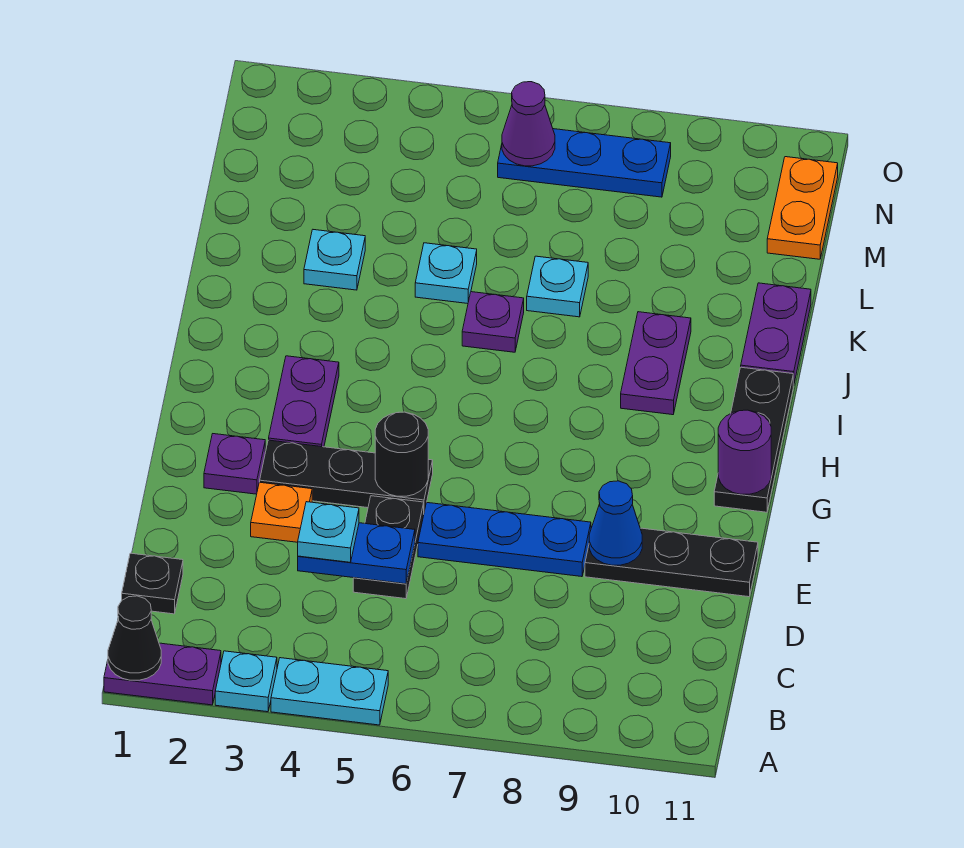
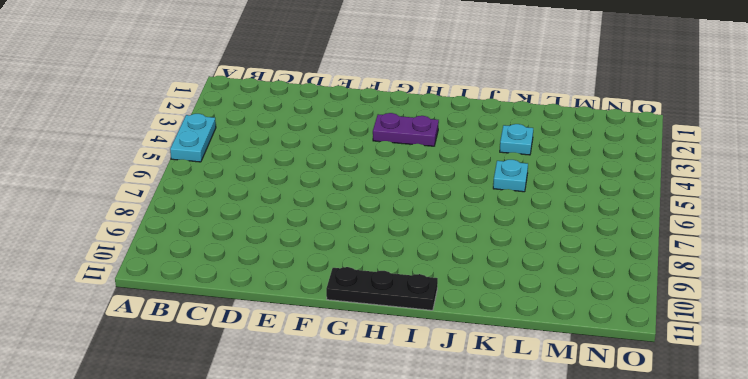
none -> purple plate A1:A2 level 1
none -> cyan plate A3 level 1
none -> black plate C1 level 1

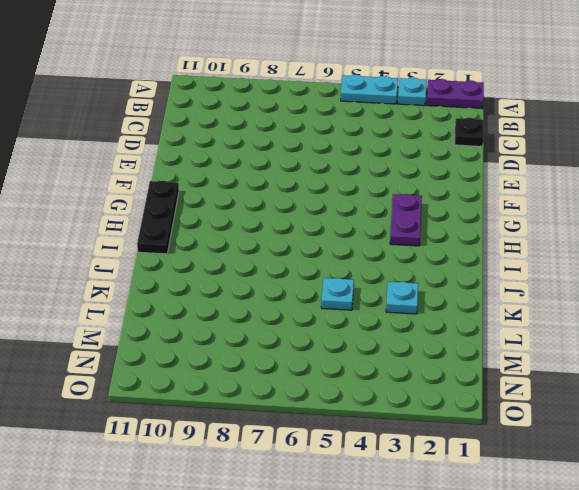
none -> black plate D5:E5 level 1
none -> orange plate E3 level 1
none -> blue plate E6:E8 level 1

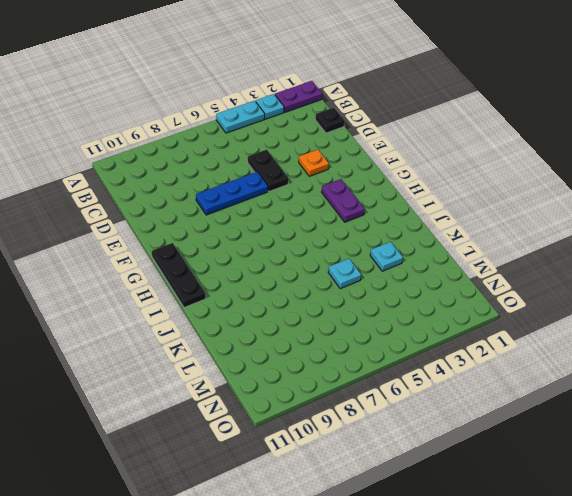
none -> black plate E9:E11 level 1
none -> purple plate F2 level 1
none -> black plate F3:F5 level 1

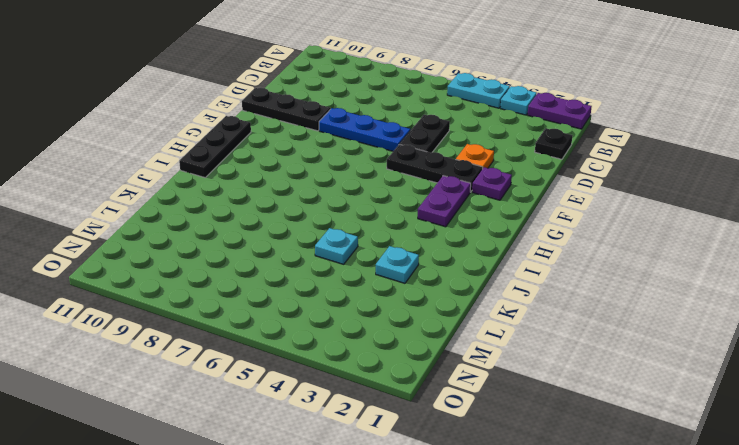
none -> purple plate I9:J9 level 1
none -> purple plate J6 level 1
none -> purple plate J11:K11 level 1

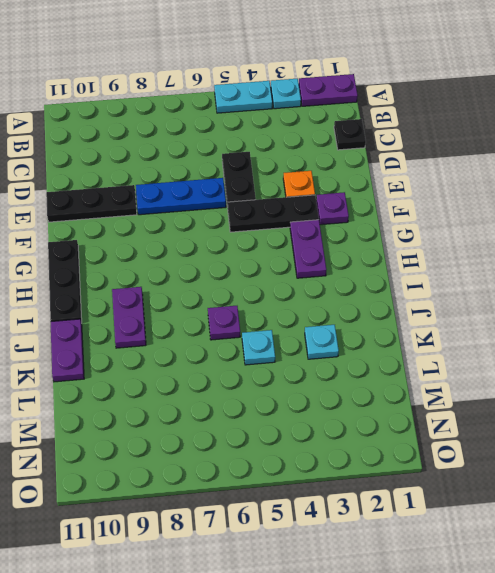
none -> cyan plate K7 level 1
none -> orange plate M11:N11 level 1
none -> blue plate N6:N8 level 1

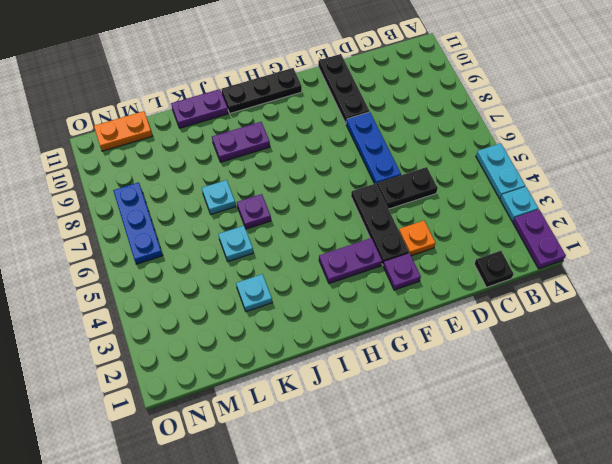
none -> black cone A1 level 2
none -> blue plate D4:D5 level 2
none -> blue cone E9 level 2

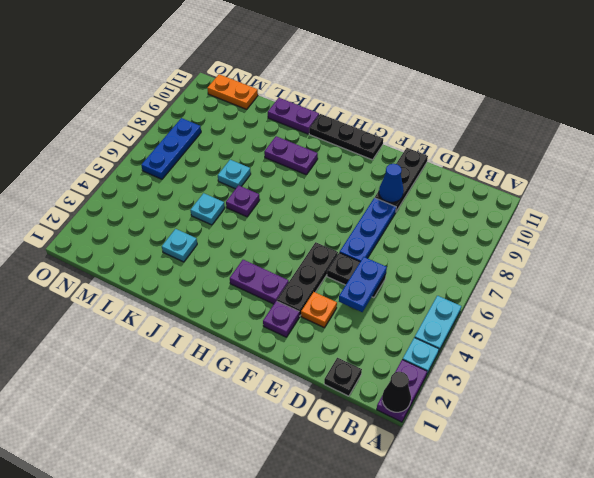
none -> black round brick F5 level 2
none -> purple round brick G11 level 2
none -> purple cone N6 level 2

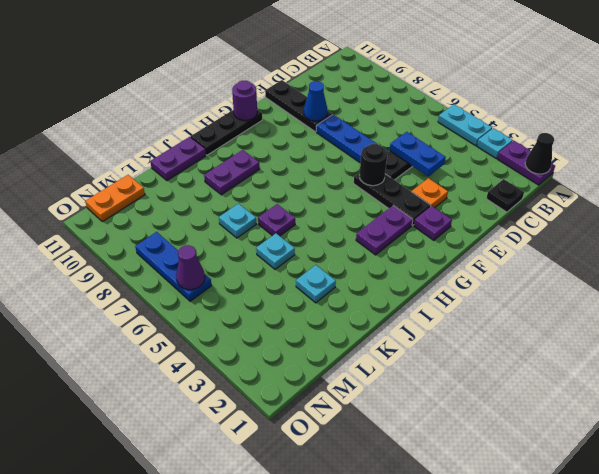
none -> cyan plate D4 level 3

